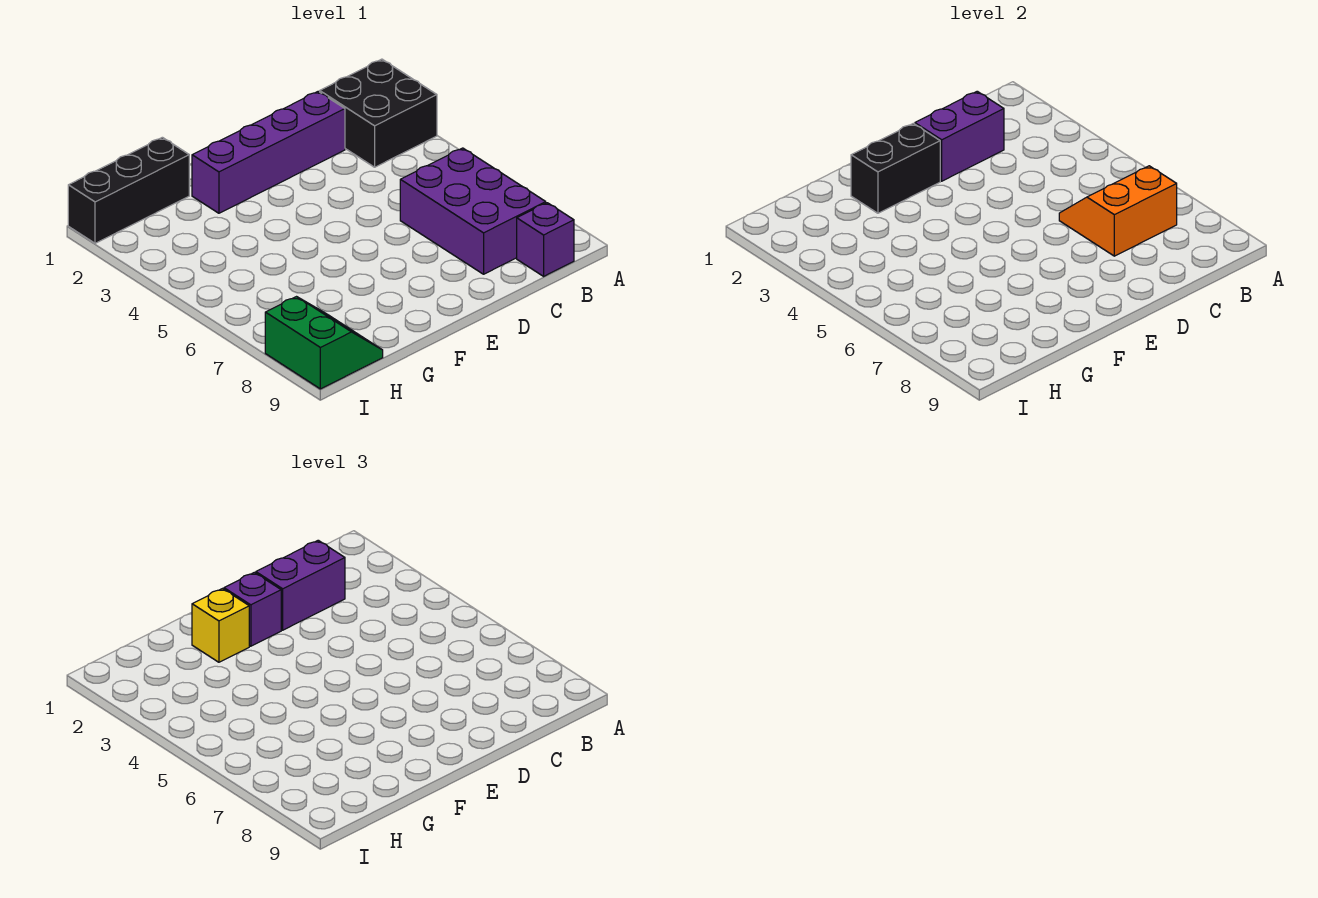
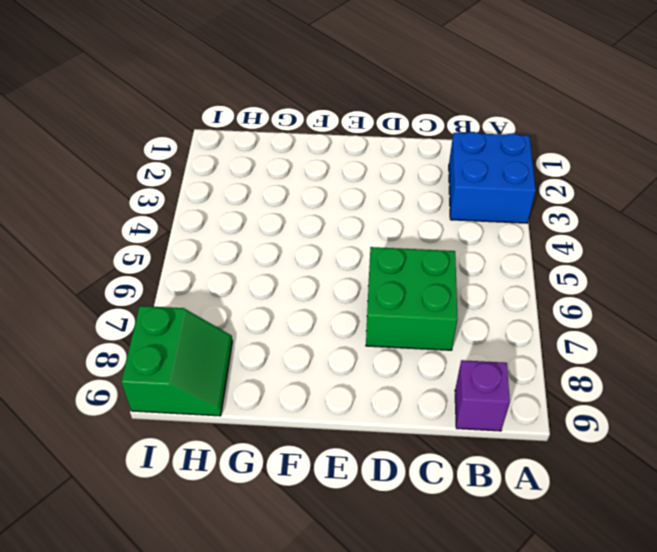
blue brick A2:B3 level 1 -> black brick A2:B3 level 1
green brick C6:D7 level 1 -> purple brick B6:C8 level 1
none -> purple brick C2:F2 level 1
none -> black brick G1:I1 level 1
none -> orange slope B6:C7 level 2 top 7

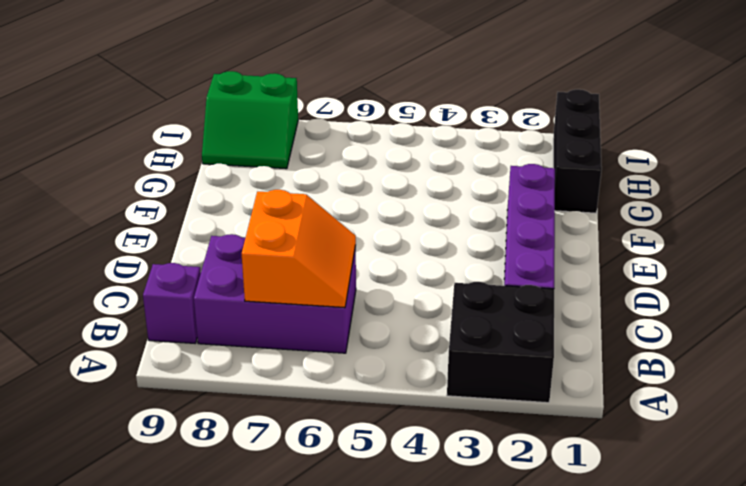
none -> purple brick C2:D2 level 2
none -> black brick E2:F2 level 2
none -> purple brick C2:D2 level 3

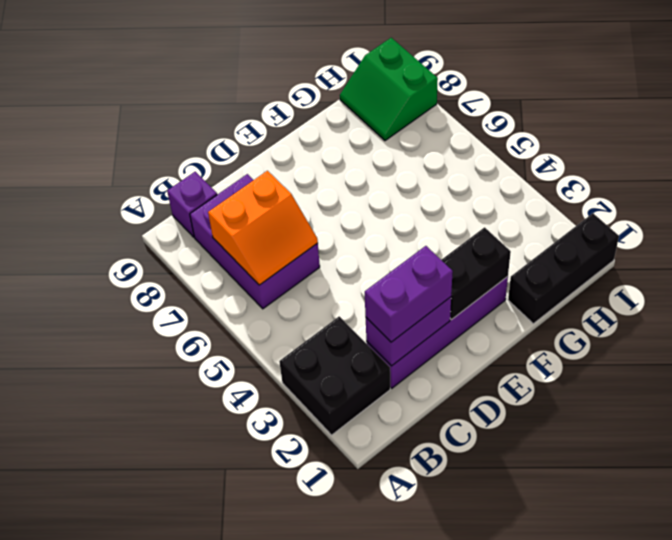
none -> purple brick E2 level 3
none -> yellow brick F2 level 3

